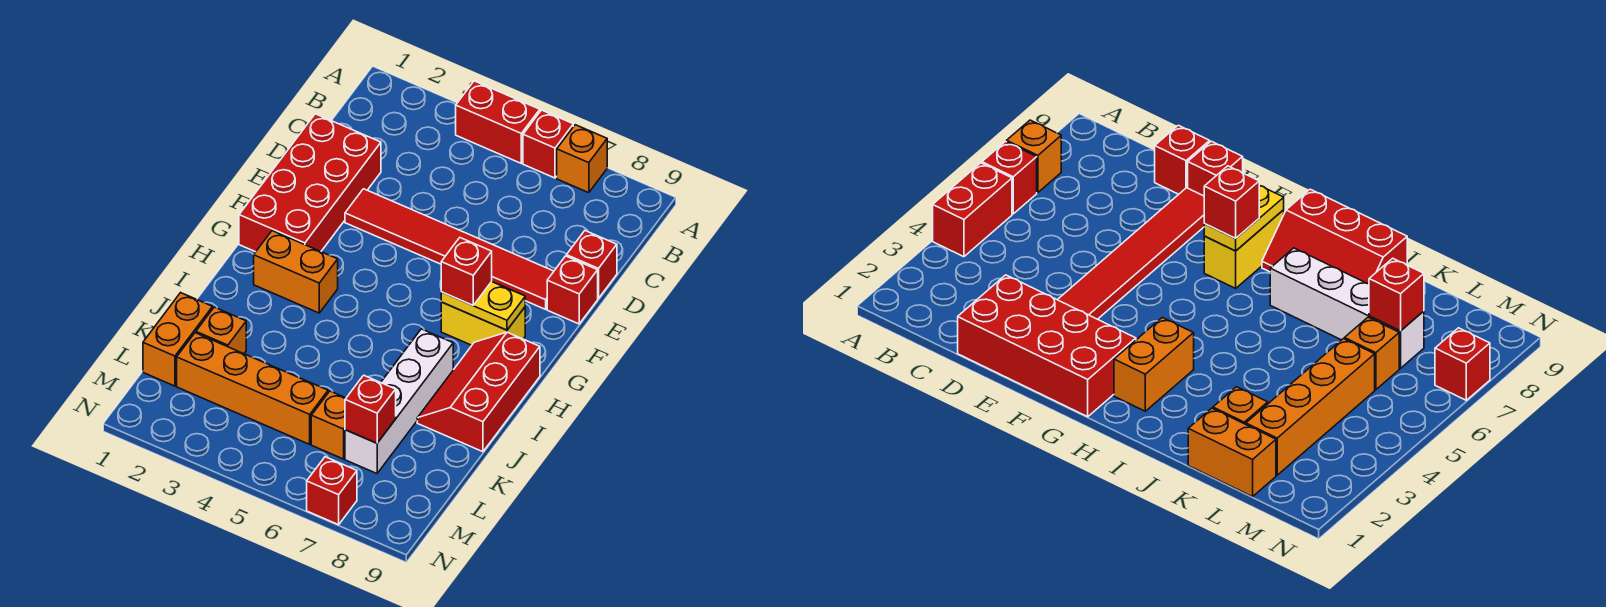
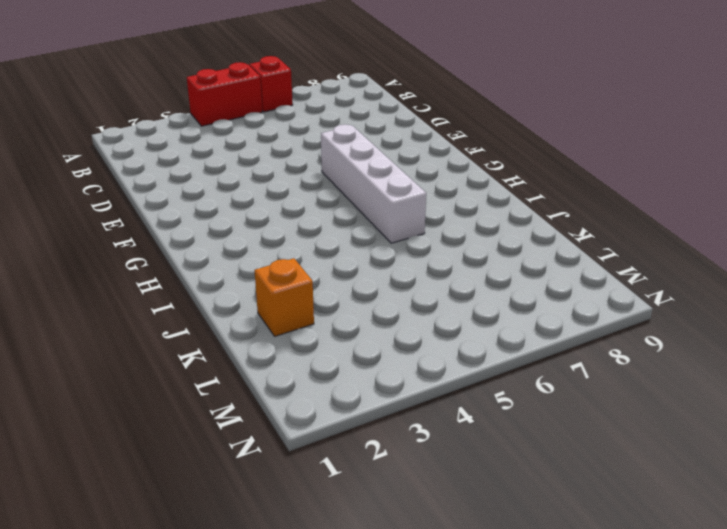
white brick F6:I6 level 1 -> white brick I7:L7 level 1
none -> orange brick A7 level 1
none -> red brick D1:G2 level 1
none -> red brick D9 level 1

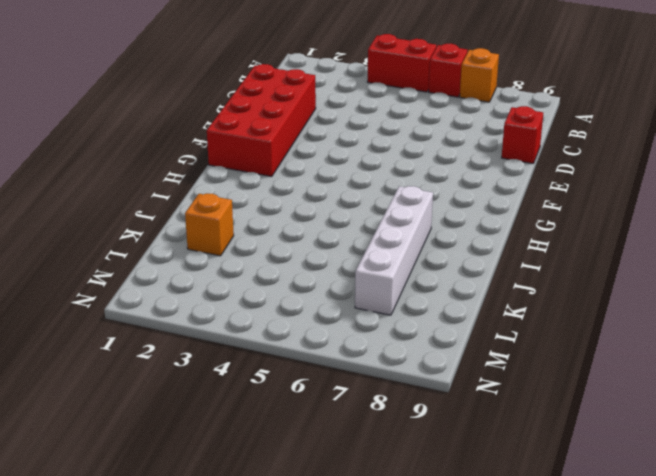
none -> red tile E3:E8 level 1
none -> red brick E9 level 1
none -> yellow brick G7:G8 level 1

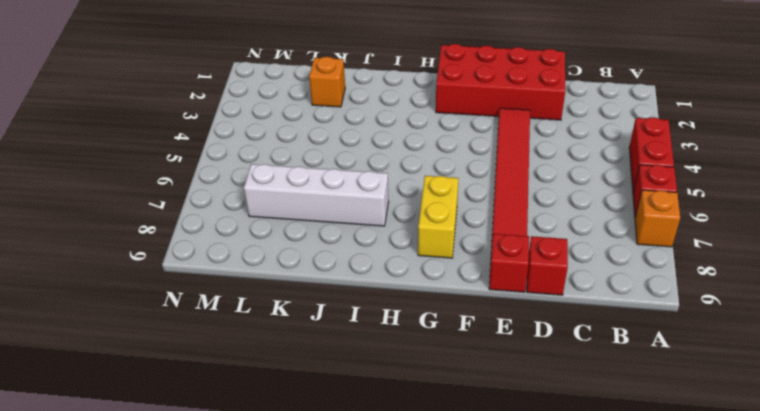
none -> orange brick H2:H3 level 1
none -> red slope H8:J9 level 1 top 9
none -> orange brick K1:L1 level 1

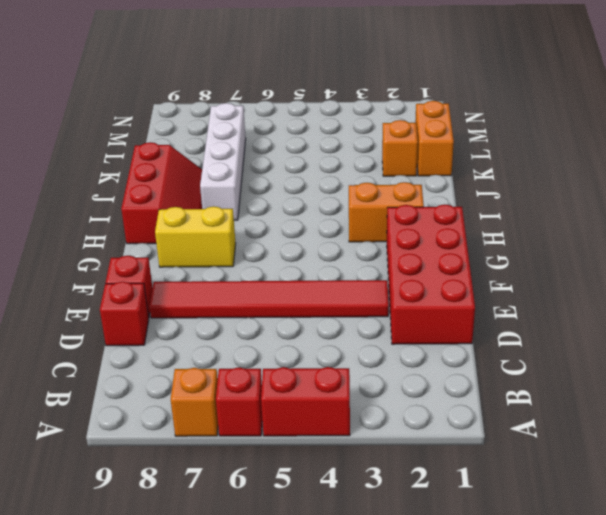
none -> orange brick L2:L5 level 1
none -> orange brick L6 level 1
none -> red brick N7 level 1

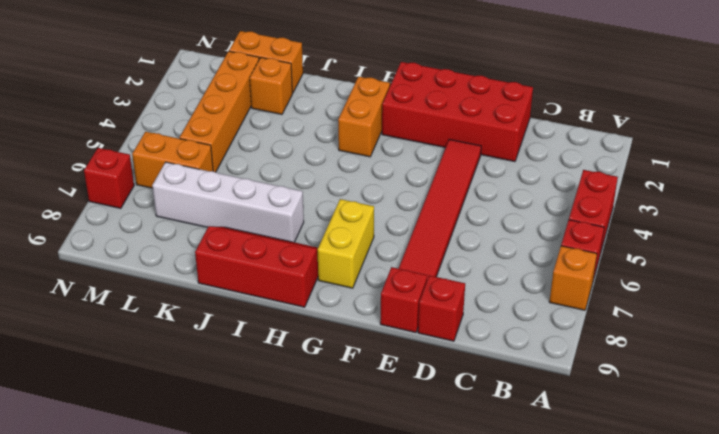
orange brick L6:M6 level 1 -> orange brick L6 level 1
none -> yellow plate G7:G8 level 2
none -> red brick L7 level 2
none -> red brick G7 level 3

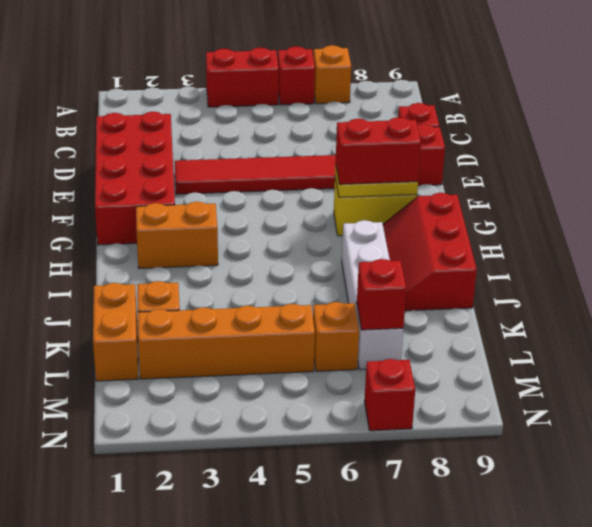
red brick G7:G8 level 3 -> red brick G7 level 3

